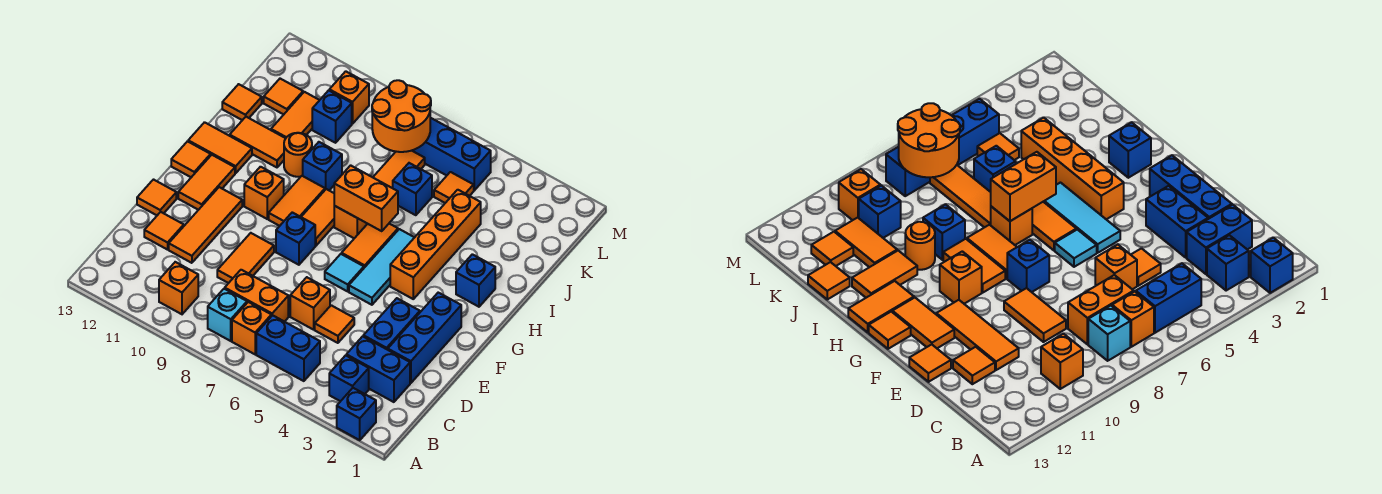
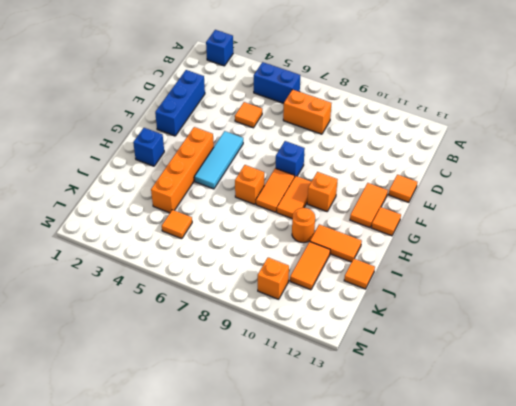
none -> blue brick B3 level 1
none -> orange brick B7 level 1
none -> cyan brick B8 level 1
none -> orange brick B10 level 1

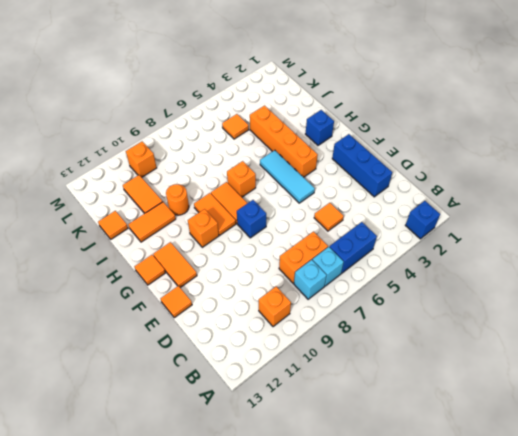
cyan brick B7 level 1 -> orange brick B7 level 1
none -> blue brick B3 level 1
none -> blue brick C2:C3 level 1
none -> blue brick D3:E3 level 1
none -> orange brick D6 level 1

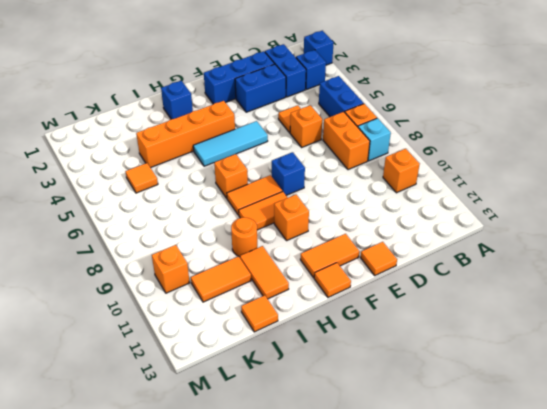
none -> orange tile D9:E9 level 1
none -> orange tile D11:F11 level 1
none -> orange tile D12 level 1
none -> cyan tile F6 level 1

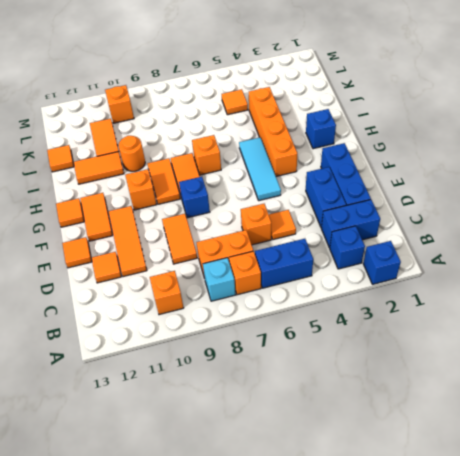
none -> cyan tile F6 level 1
none -> orange tile G6:H6 level 1
none -> orange tile H12:H13 level 1
none -> orange tile I7:K7 level 1

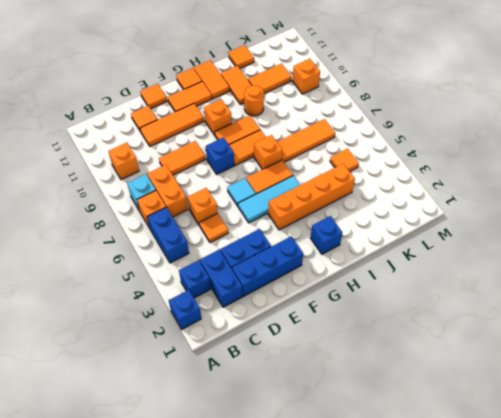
none -> blue brick I9 level 1
none -> blue brick J6 level 1
none -> blue brick K10 level 1
none -> orange tile K12 level 1

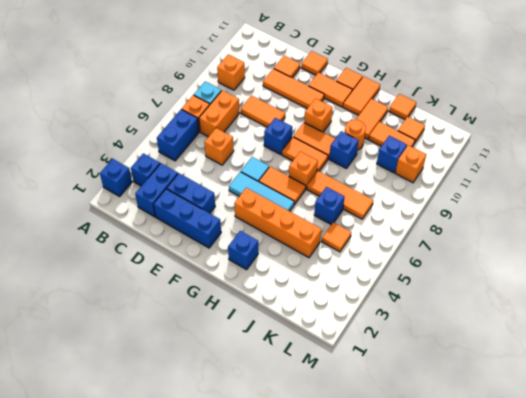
none -> orange tile D5 level 1
none -> blue brick L5:L8 level 1
none -> orange brick H6:H7 level 2
none -> orange round brick K7:L8 level 2

